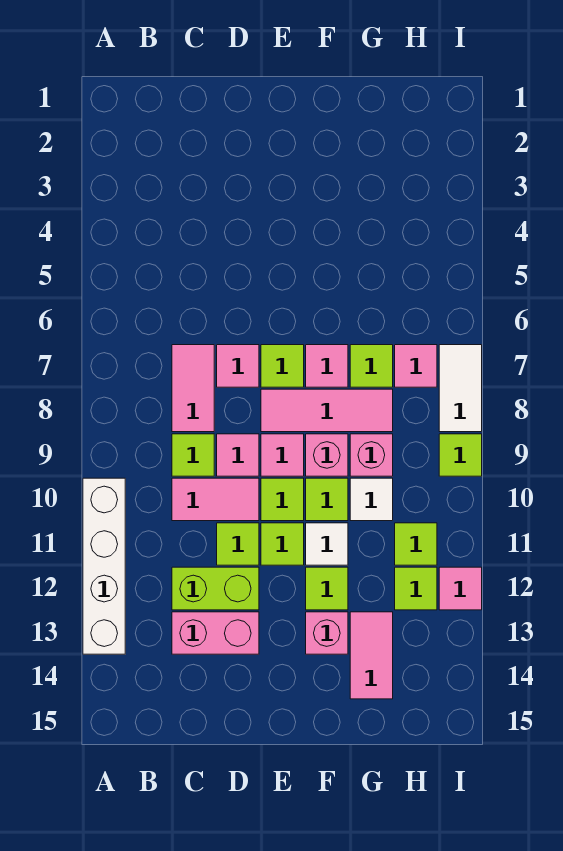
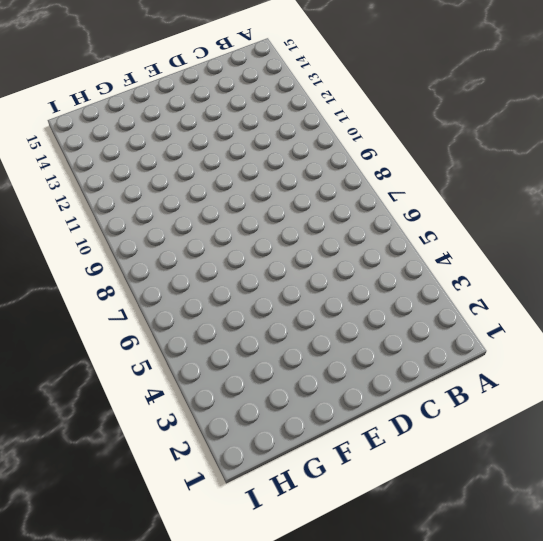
none -> white brick A10:A13 level 1
none -> pink tile C7:C8 level 1
none -> lime tile C9 level 1
none -> pink tile C10:D10 level 1

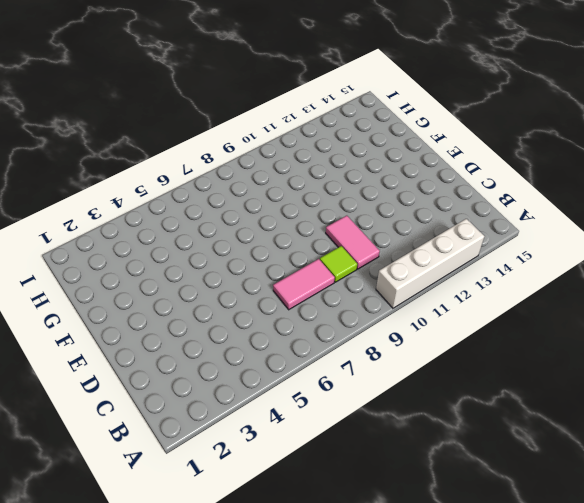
none -> lime brick C12:D12 level 1
none -> pink brick C13:D13 level 1
none -> pink tile D7 level 1
none -> pink tile D9 level 1

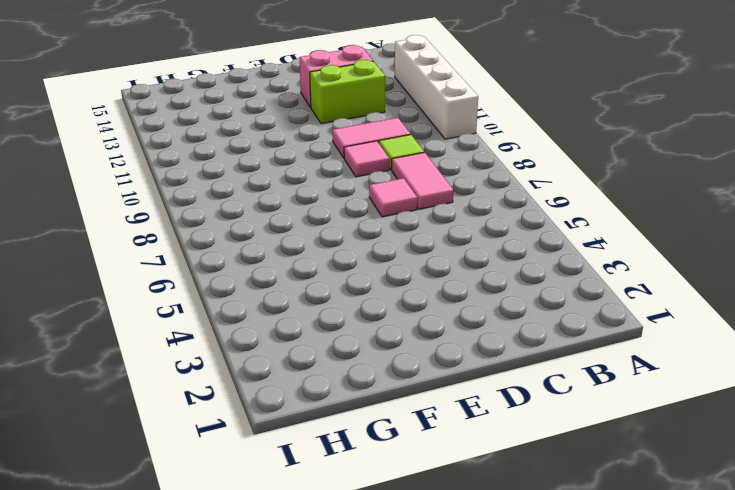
none -> lime tile D11 level 1
none -> lime tile E7 level 1
none -> pink tile E8:G8 level 1
none -> pink tile E9 level 1

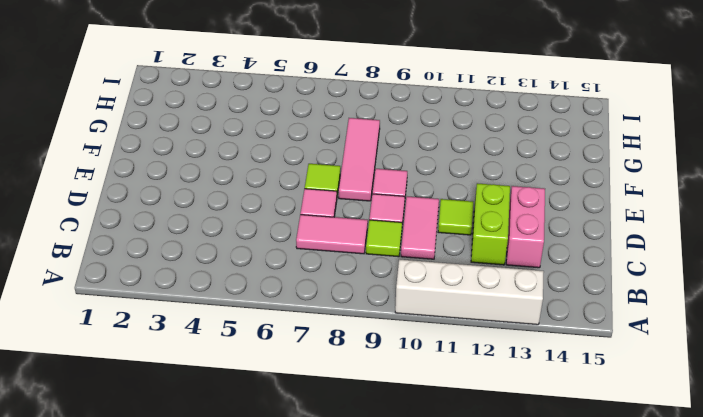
none -> lime tile E10 level 1
none -> lime tile E11 level 1
none -> pink tile F7 level 1
none -> pink brick F9 level 1

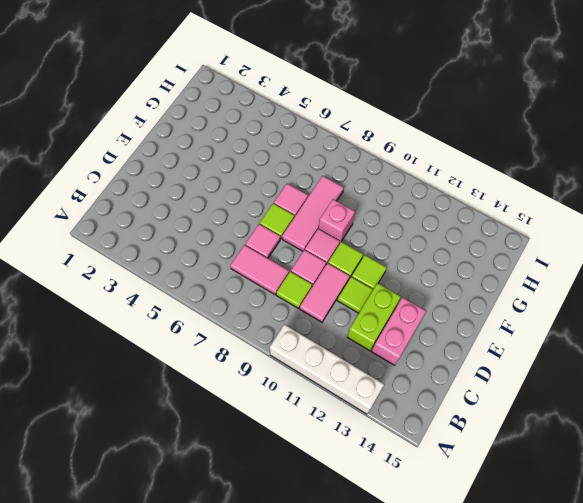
none -> lime tile F10 level 1
none -> white tile F11 level 1
none -> lime tile F12 level 1
none -> pink brick F13 level 1

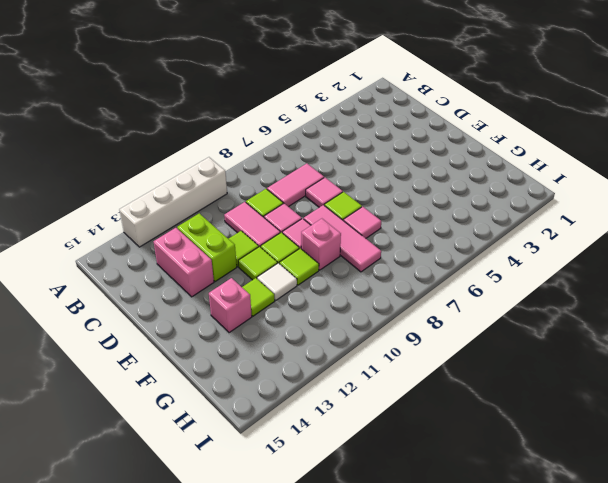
none -> lime tile G7 level 1
none -> pink brick G9 level 1
none -> white tile G10 level 1
none -> pink tile G13:G14 level 1

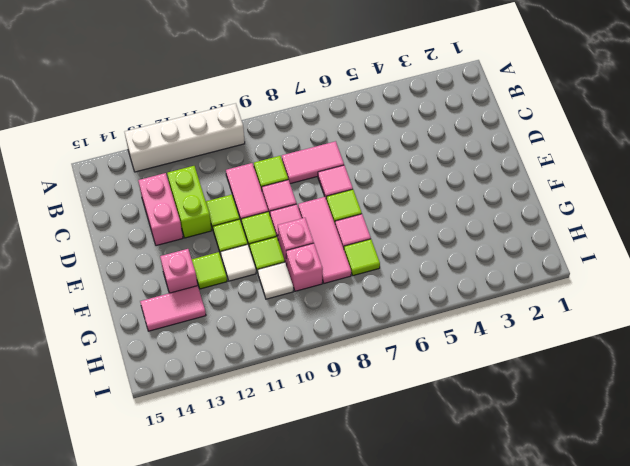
none -> pink tile H7 level 1
none -> lime tile H11 level 1
none -> lime tile H12 level 1
none -> white tile I7:I8 level 1

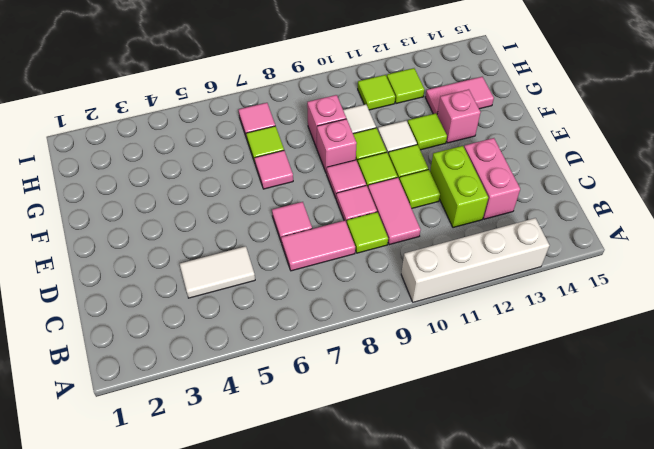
white tile C4:C5 level 1 -> white tile I7:I8 level 1
none -> lime tile E7 level 1
none -> pink tile E8:G8 level 1
none -> lime tile I9 level 1
none -> pink tile I12 level 1

